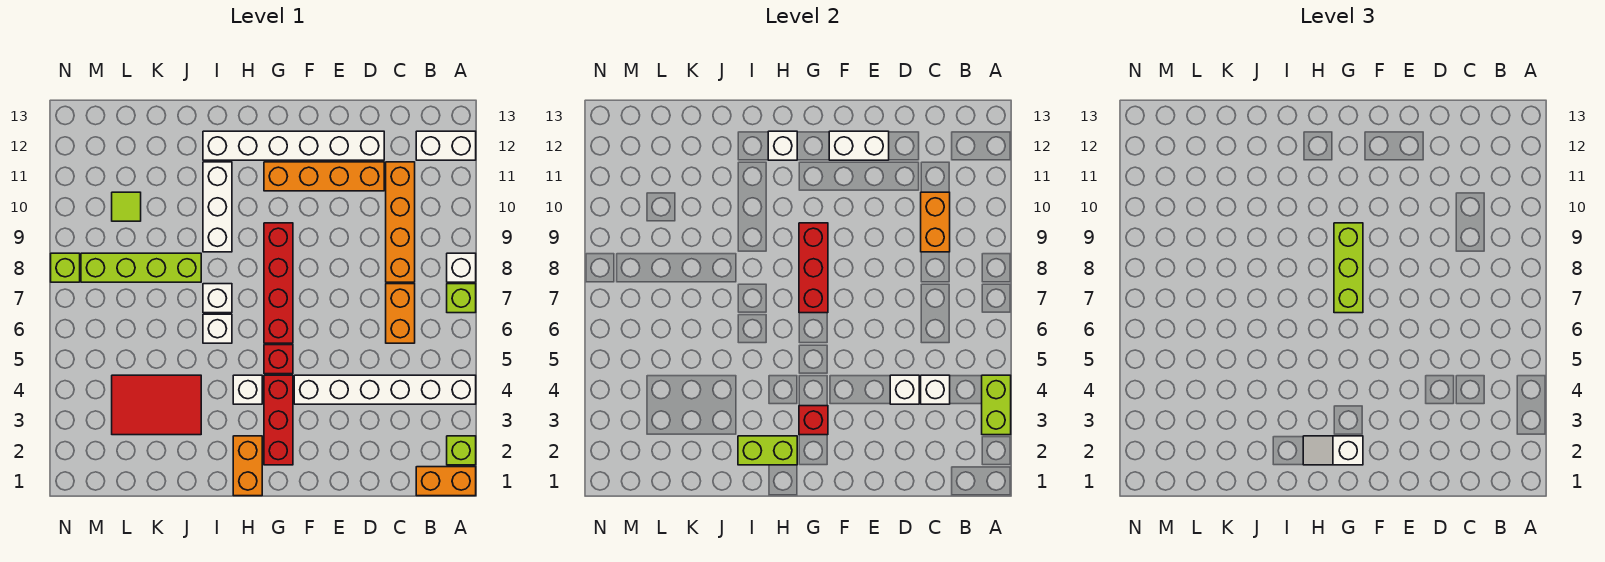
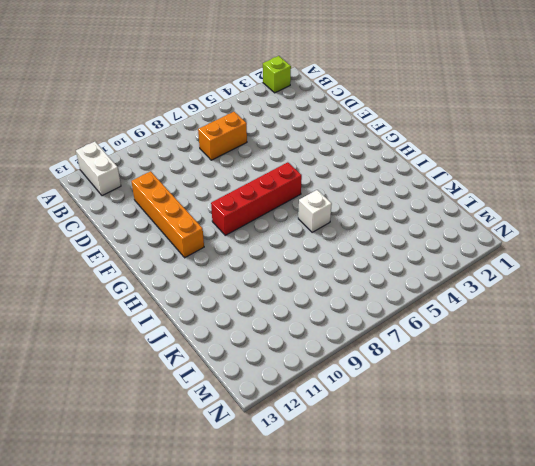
none -> orange brick A1:B1 level 1
none -> white brick A4:F4 level 1
none -> lime brick A7 level 1
none -> white brick A8 level 1

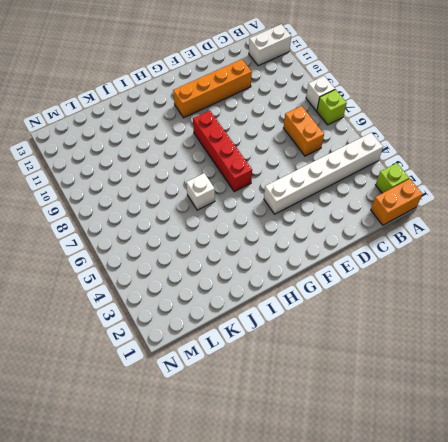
none -> orange brick C8:C11 level 1
none -> white brick D12:I12 level 1
none -> red brick G2:G4 level 1
none -> red brick G5 level 1

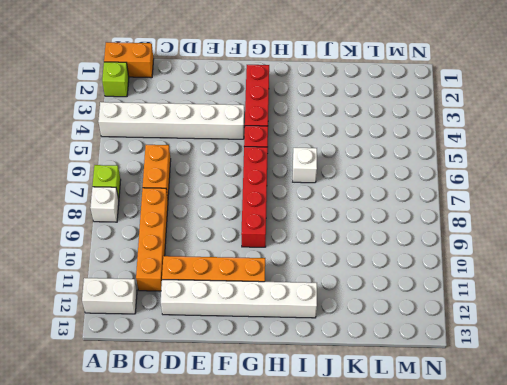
none -> orange brick H1:H2 level 1
none -> white brick H4 level 1
none -> white brick I7 level 1
none -> white brick I9:I11 level 1

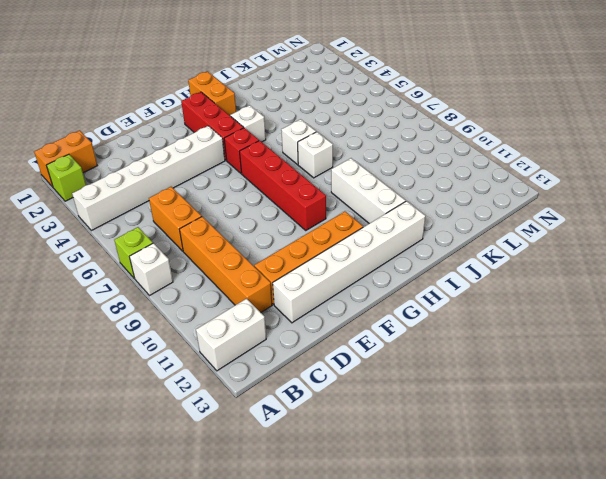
none -> red tile J3:L4 level 1
none -> lime brick J8:M8 level 1
none -> lime tile L10 level 1
none -> lime brick N8 level 1

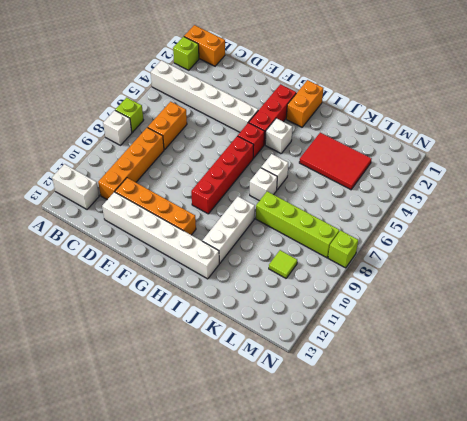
none -> lime brick A3:A4 level 2
none -> white brick C4 level 2
none -> orange brick C9:C10 level 2
none -> white brick D4 level 2

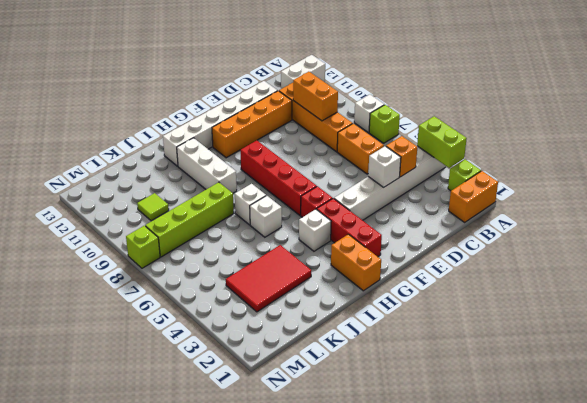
orange brick C4 level 2 -> white brick C4 level 2
none -> white brick E12:F12 level 2
none -> red brick G3 level 2
none -> red brick G7:G9 level 2
none -> lime brick H2:I2 level 2

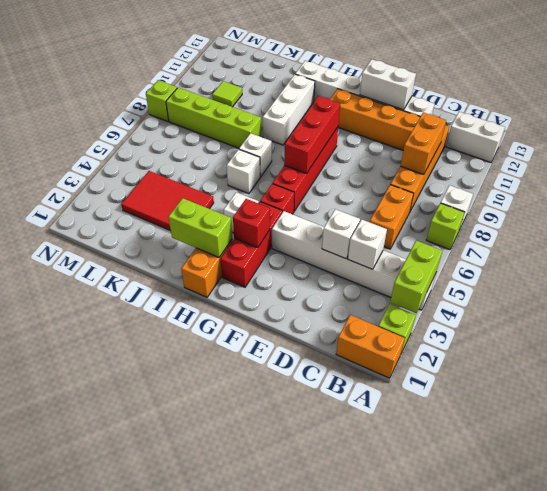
none -> white brick H12 level 2
none -> white slope G2:H2 level 3 top G
none -> lime brick G7:G9 level 3

